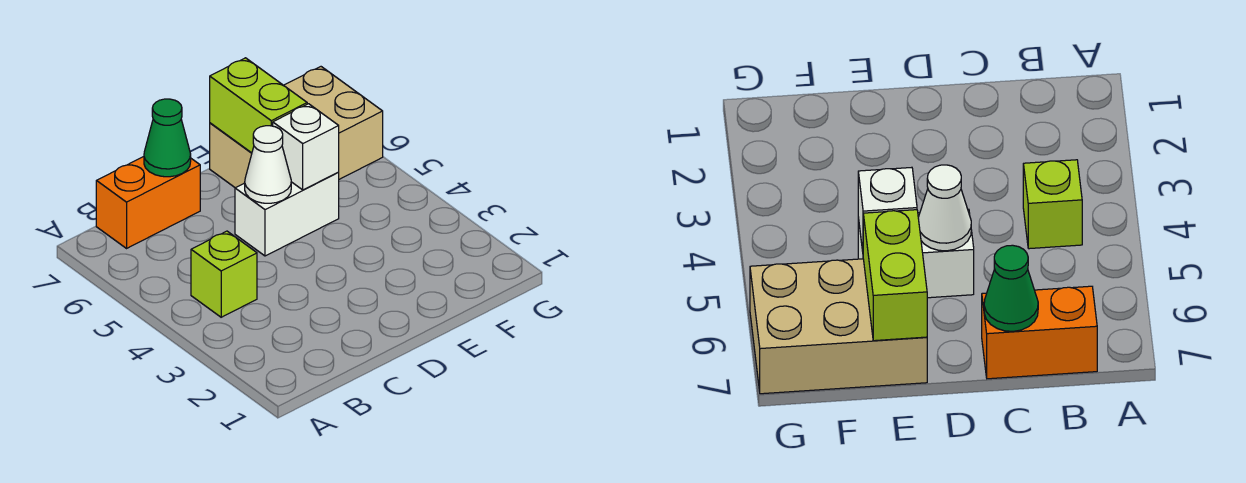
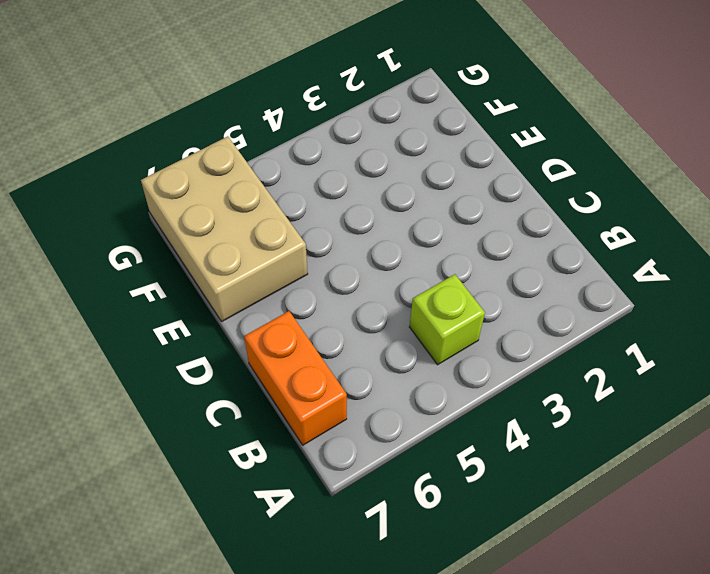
none -> white brick D5:E5 level 1
none -> green cone C7 level 2

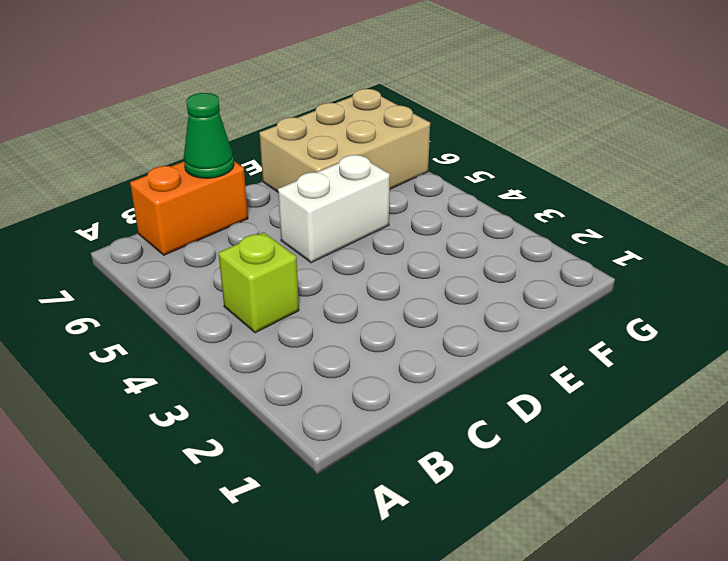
none -> white cone D5 level 2
none -> white brick E5 level 2

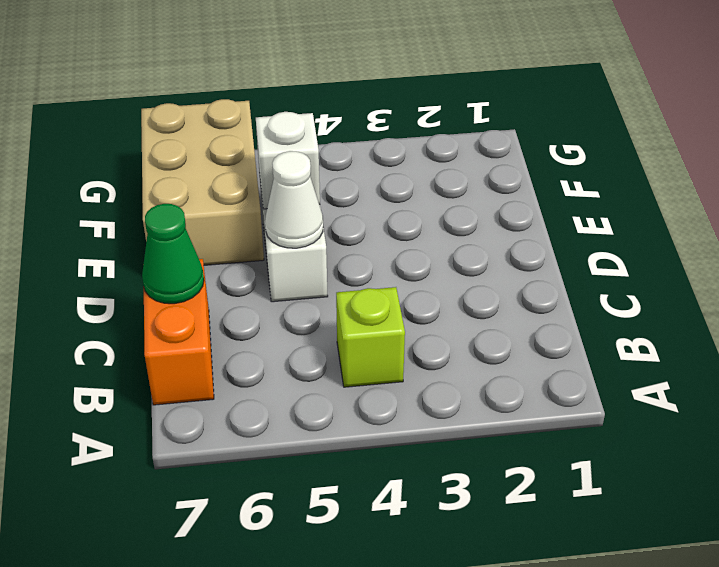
none -> lime brick E6:E7 level 2

